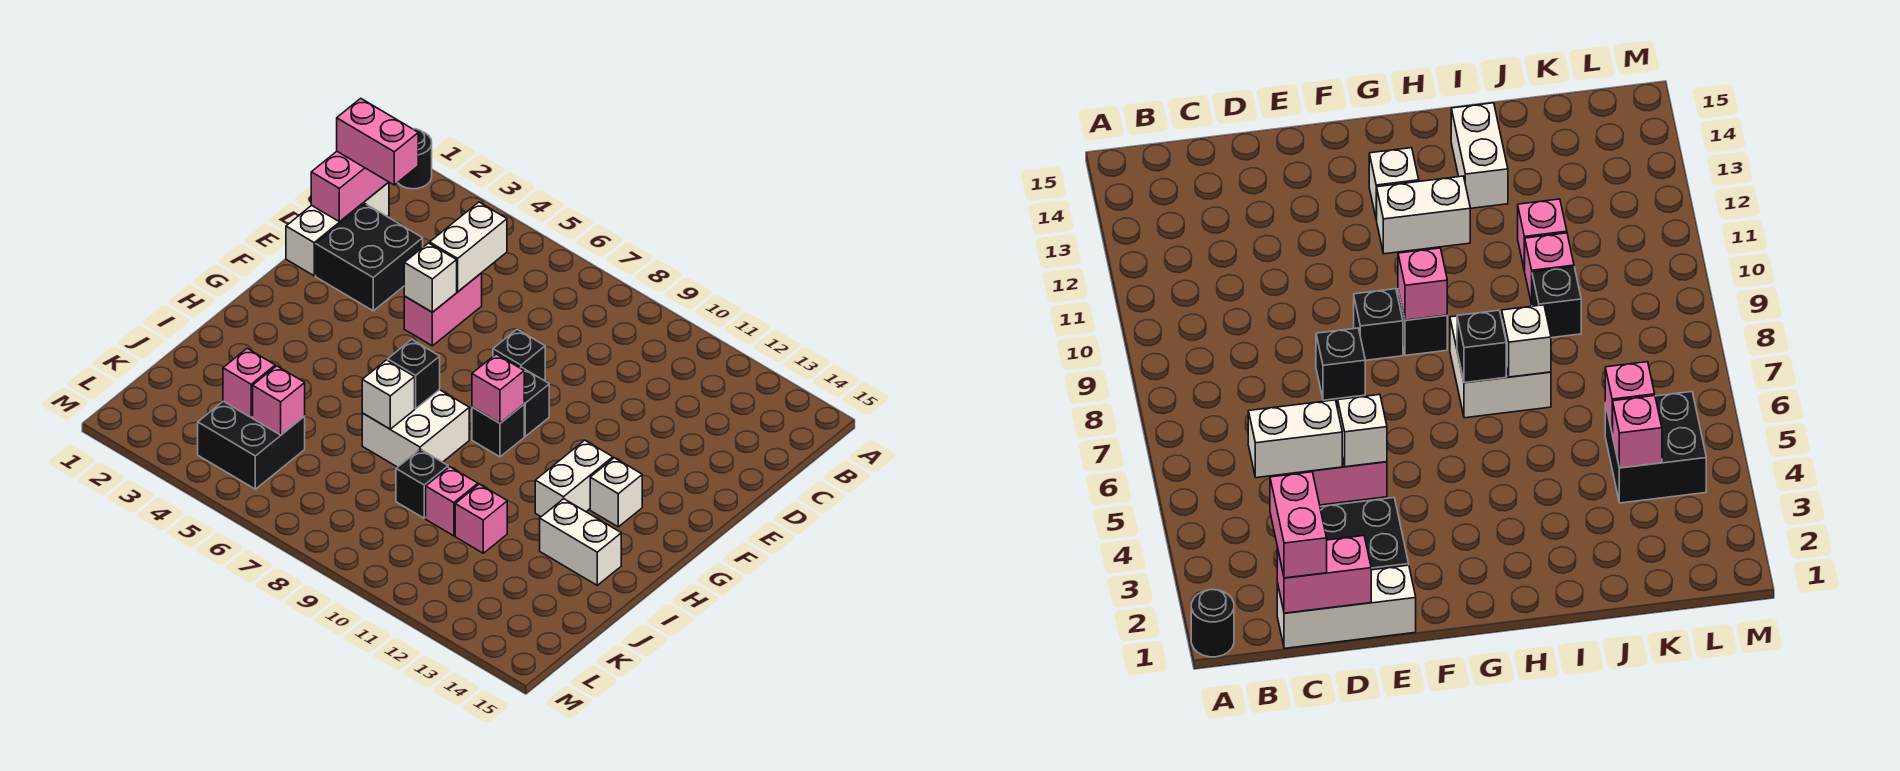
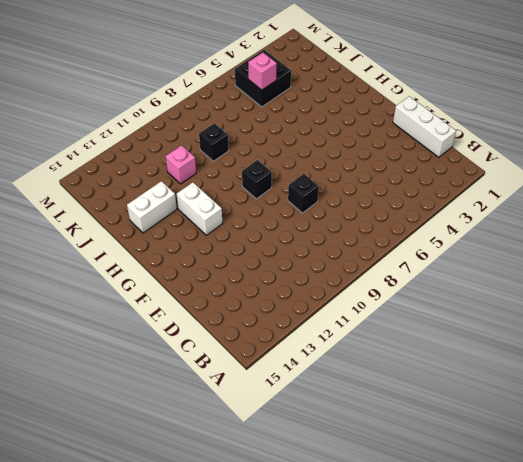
none -> black round brick A1 level 1
none -> black brick D2:E3 level 1
none -> pink brick D5:E5 level 1

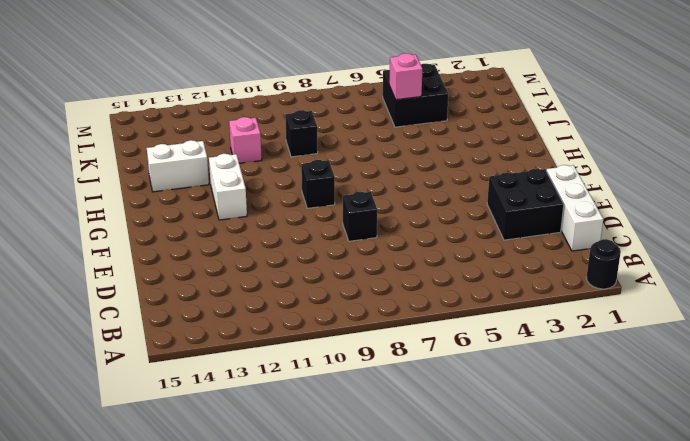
none -> pink brick D5:E5 level 1
none -> black brick F9 level 1
none -> white brick G13 level 1

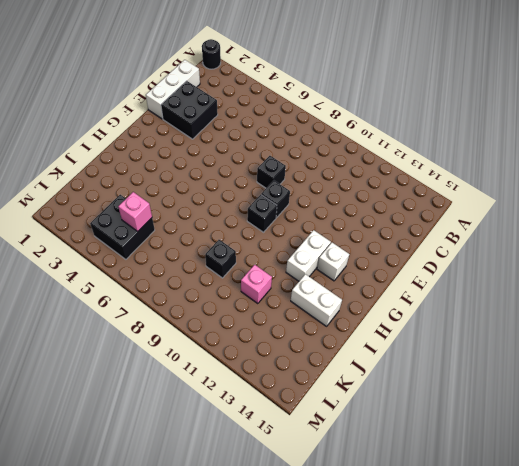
none -> pink brick D5:E5 level 1
none -> white brick H7:I8 level 1
none -> pink brick J10 level 1

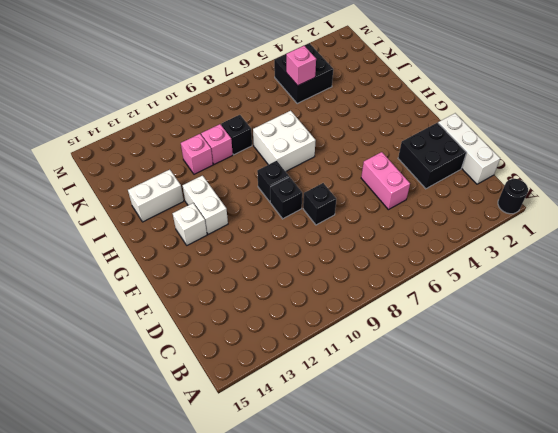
none -> pink brick C1:D1 level 2
none -> white brick C5:D5 level 2
none -> white brick E5 level 2

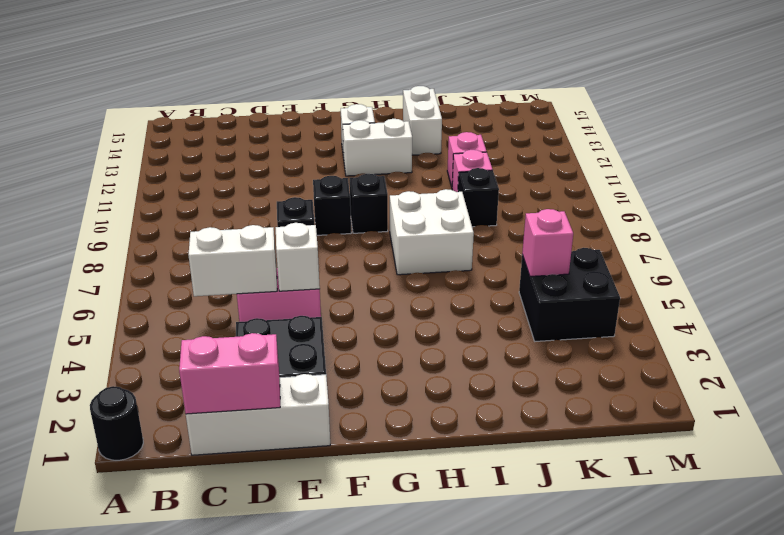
none -> pink brick G9 level 2
none -> black brick H7 level 2
none -> white brick I7 level 2

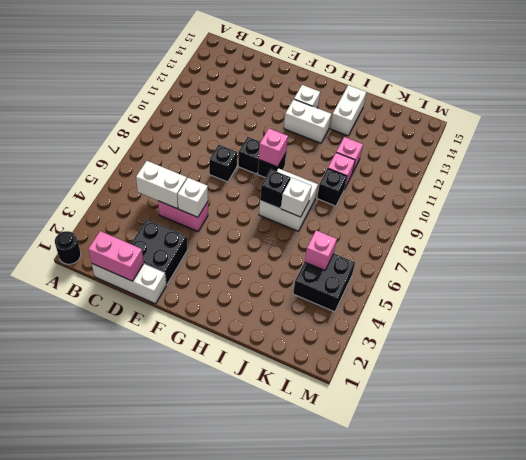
none -> pink brick K4 level 2
none -> pink brick C1:C2 level 3

